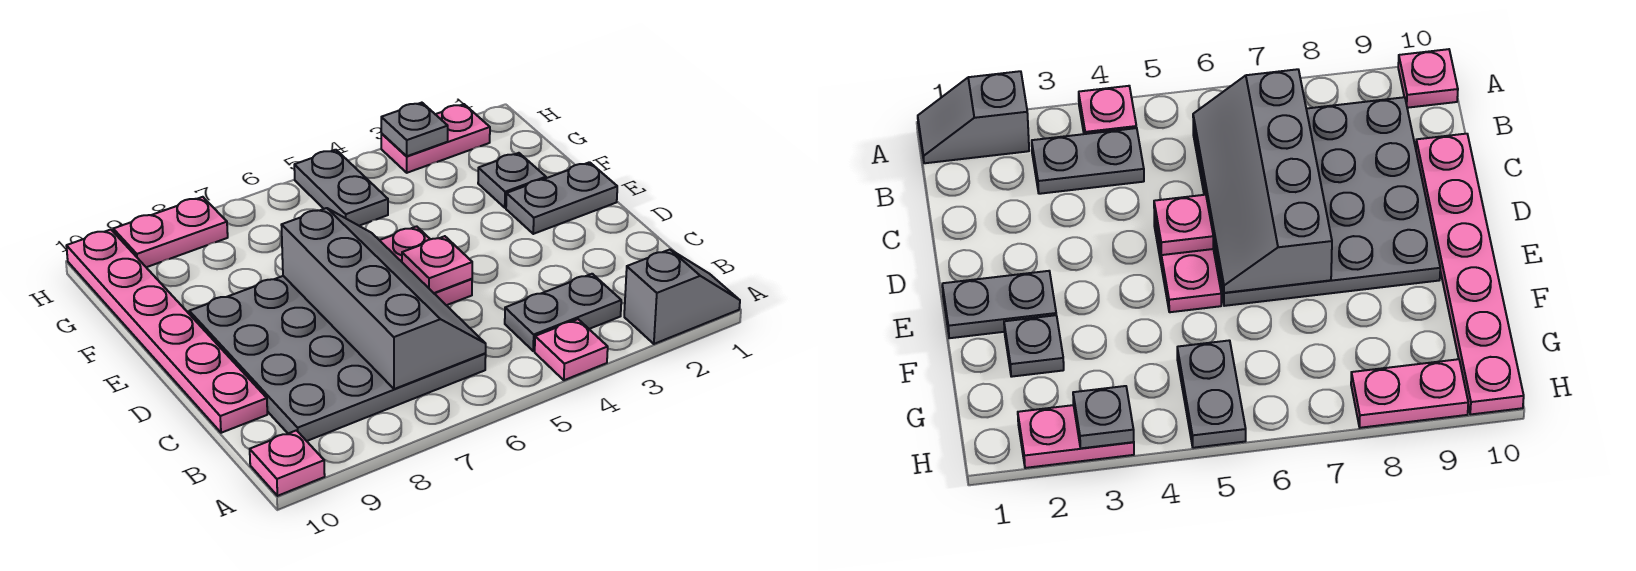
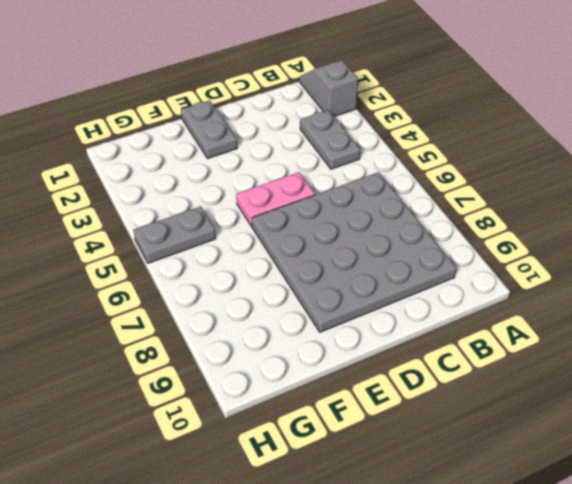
none -> pink plate A4 level 1
none -> pink plate A10 level 1
none -> pink plate C10:H10 level 1

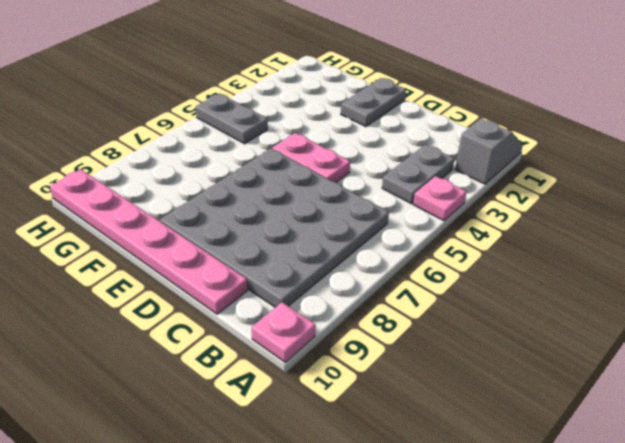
none -> grey plate F2 level 1
none -> pink plate H2:H3 level 1
none -> pink plate H8:H9 level 1

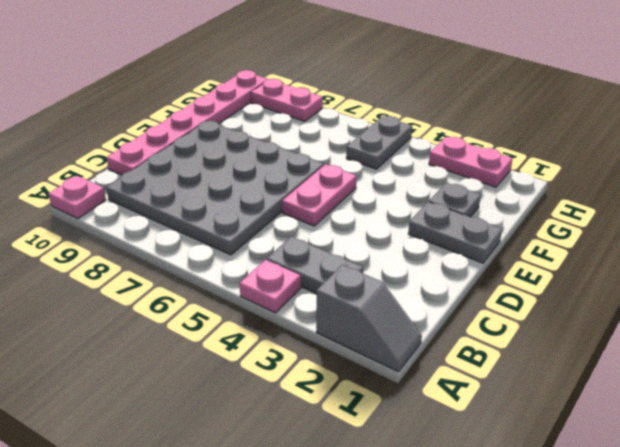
none -> grey slope B6:E7 level 2 top 7
none -> pink plate D5 level 2
none -> grey plate H3 level 2

